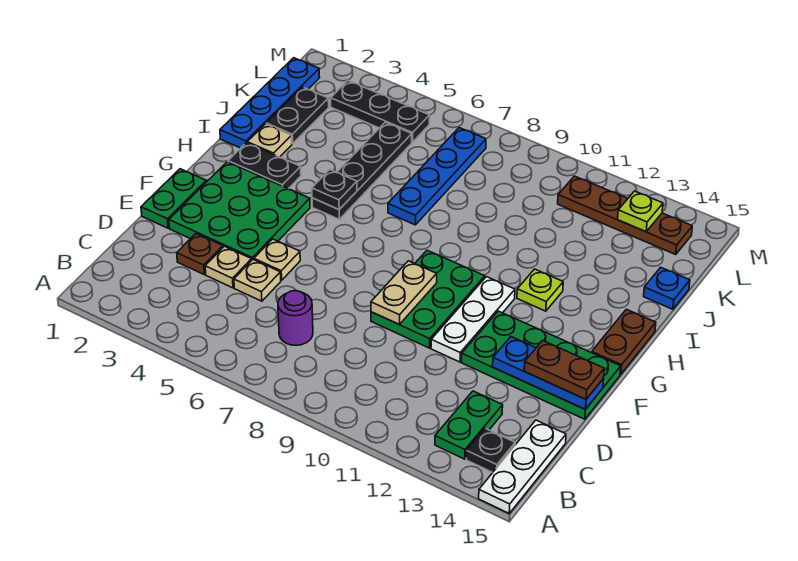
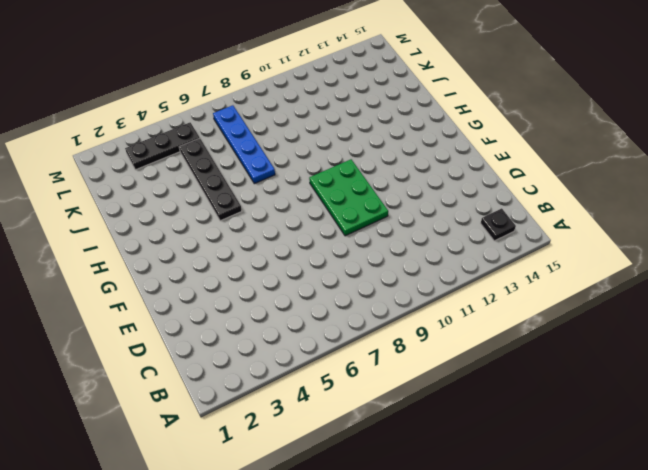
none -> white plate A15:C15 level 1
none -> green plate B13:C13 level 1
none -> purple round brick C7 level 1

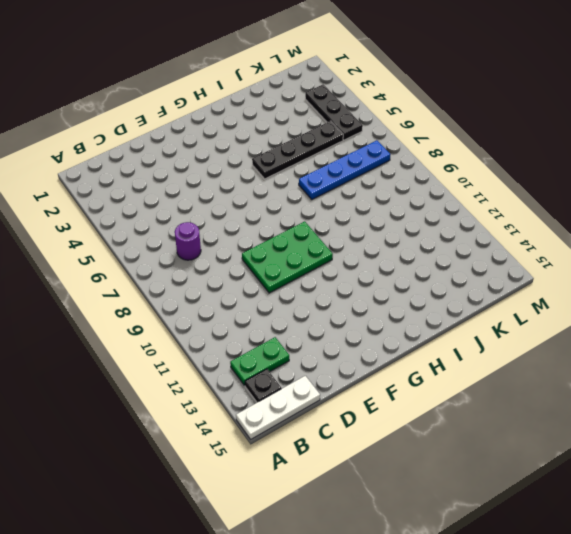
none -> brown plate D3 level 1
none -> tan plate D4 level 1
none -> tan plate D5 level 1

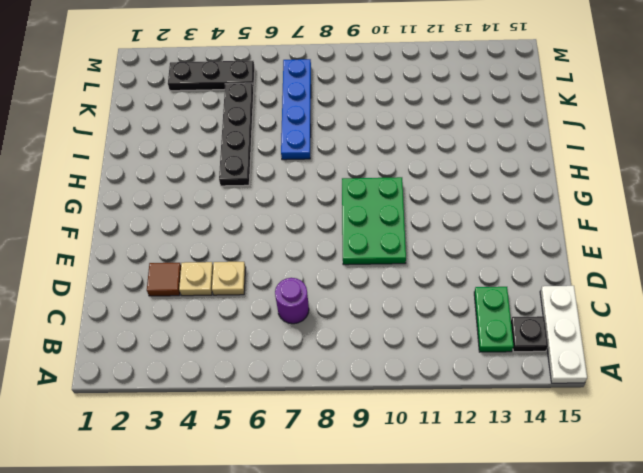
brown tile D3 level 1 -> brown plate D3 level 1
none -> green plate E1:F1 level 1
none -> green plate E2:G4 level 1
none -> tan plate E5 level 1

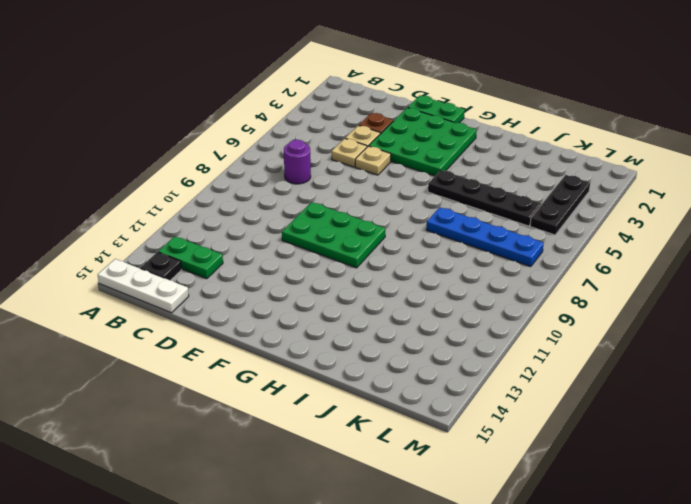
none -> white plate E11:G11 level 1
none -> green plate E12:F15 level 1
none -> brown plate G15:H15 level 1

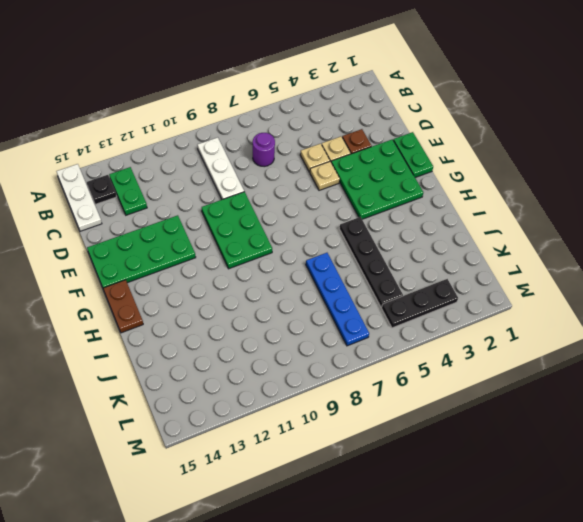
white plate B9:D9 level 1 -> white plate E11:G11 level 1
none -> black plate H2:H3 level 1
none -> lime plate H12 level 1
none -> blue plate I1:L1 level 1

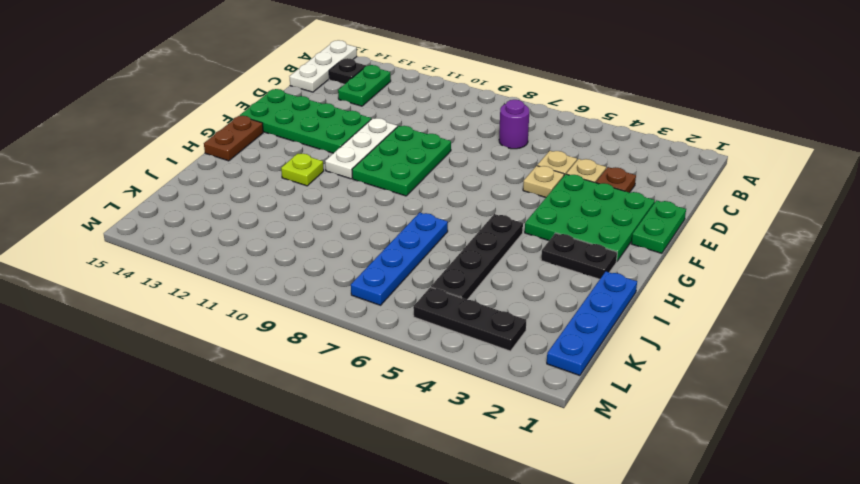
none -> tan plate I2 level 1
none -> black plate J2:K2 level 1
none -> blue plate J15 level 1

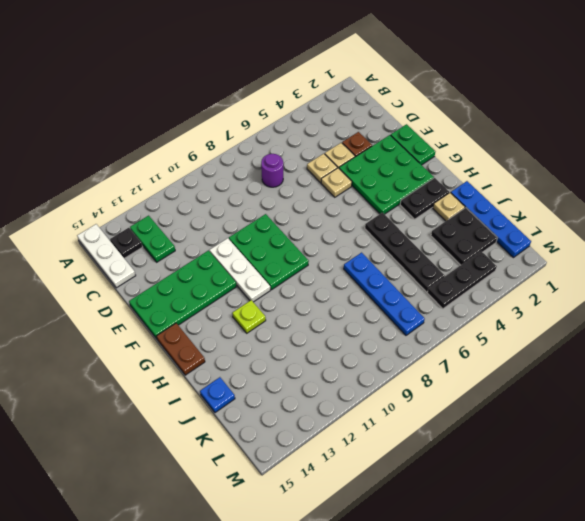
black plate J2:K3 level 1 -> black plate J2:K2 level 1
none -> brown plate L11:L14 level 1
none -> tan plate E9:F9 level 2
none -> blue plate E13:E15 level 2

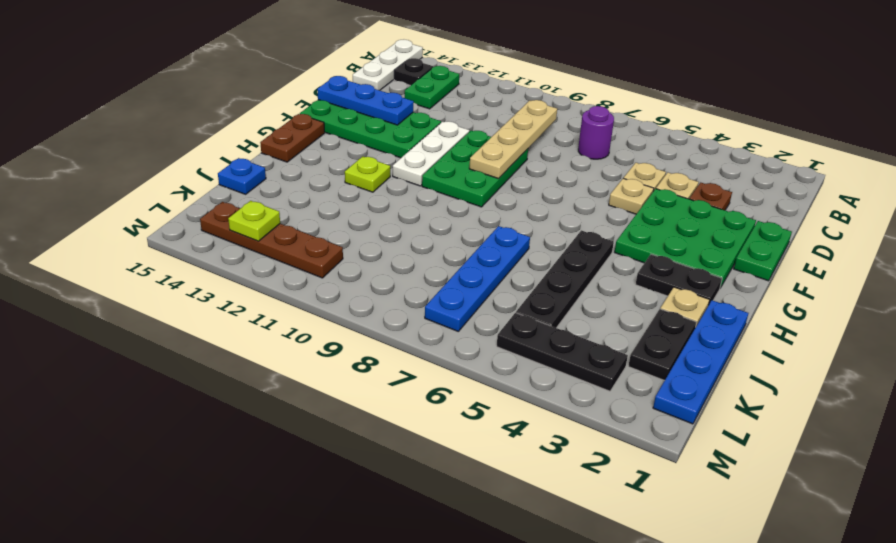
tan plate C9:F9 level 2 -> tan plate E9:F9 level 2
none -> black plate H5 level 2
none -> brown plate E14:E15 level 3

